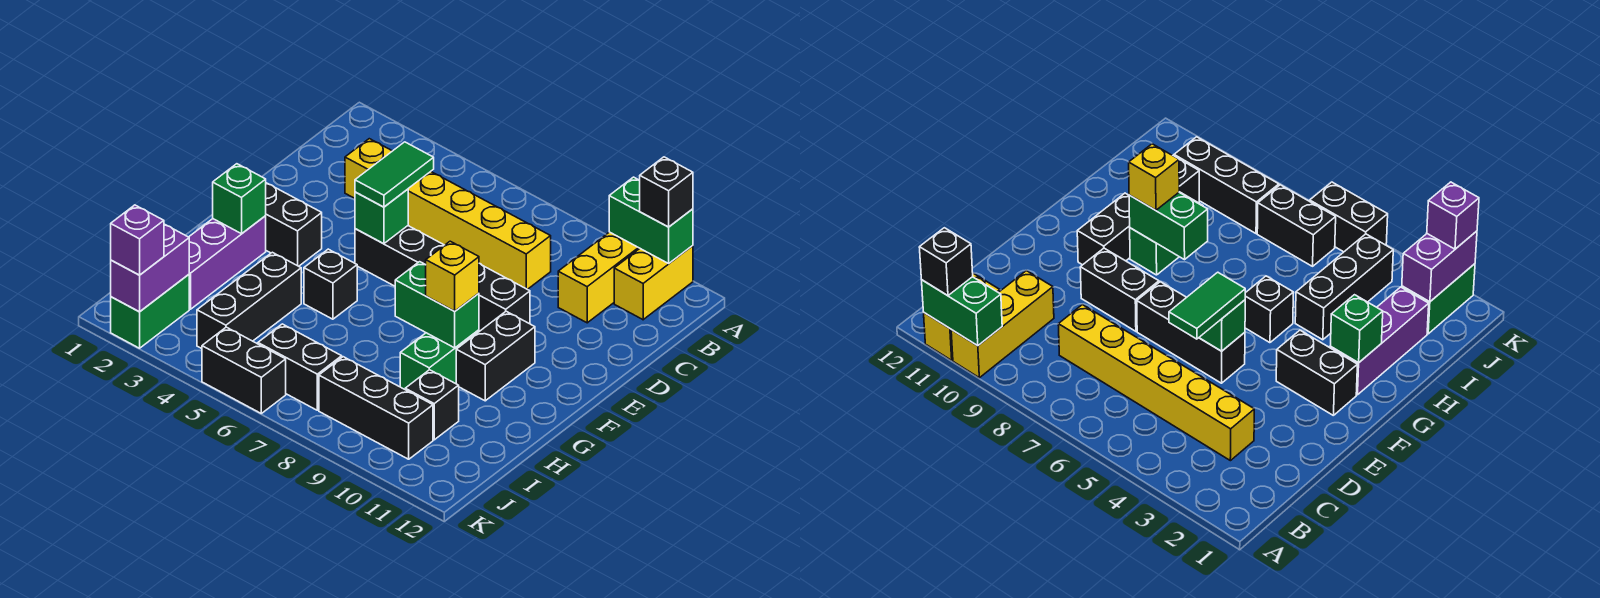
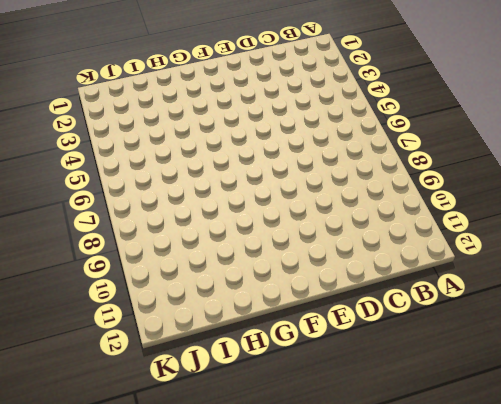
none -> yellow brick A10:C10 level 1
none -> yellow brick A11:B11 level 1
none -> yellow brick C3:C8 level 1

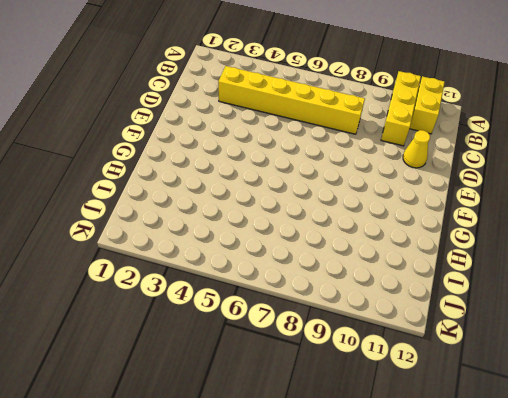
yellow cone D11 level 1 -> none
none -> black brick E5:E7 level 1
none -> black brick E8:E9 level 1
none -> black brick F2:F3 level 1

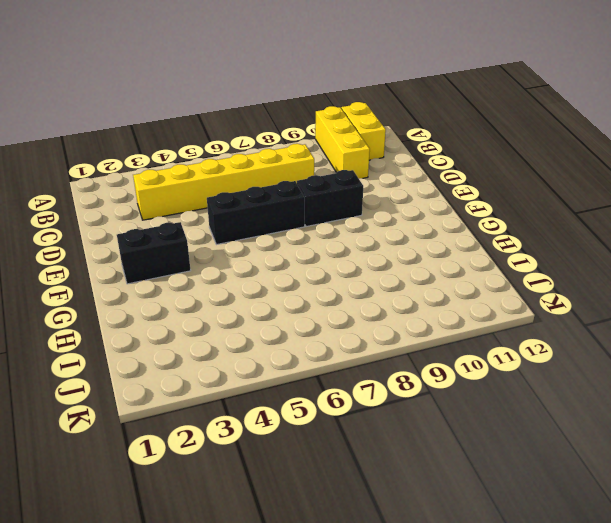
none -> black brick F10:G10 level 1
none -> purple brick G2:I2 level 1
none -> black brick G5 level 1

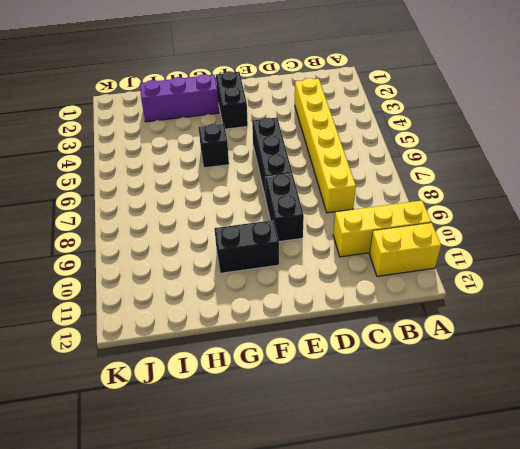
none -> green brick G9:H9 level 1
none -> black brick H4:J4 level 1
none -> black brick I10 level 1

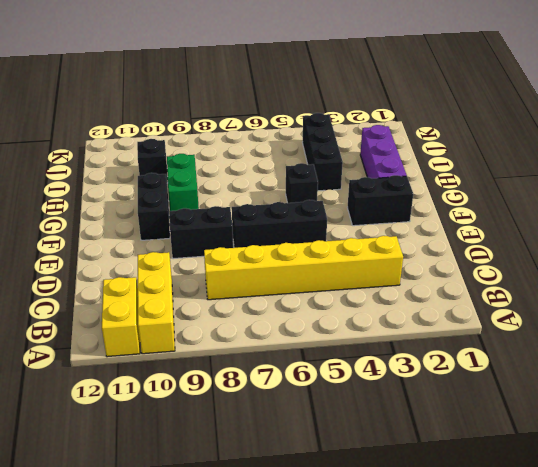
none -> green brick J2:K2 level 1
none -> black brick J6:J7 level 1
none -> black brick J8:J10 level 1

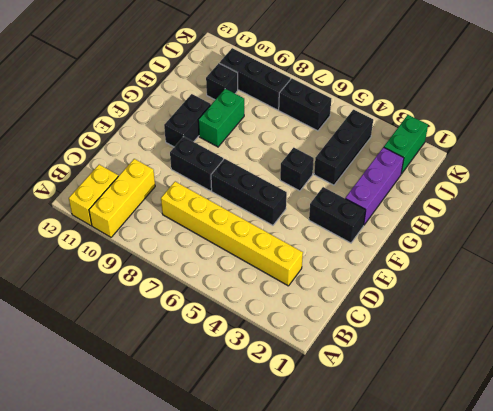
none -> black brick K5:K6 level 1
none -> green brick A10:A11 level 2
none -> green brick E5 level 2

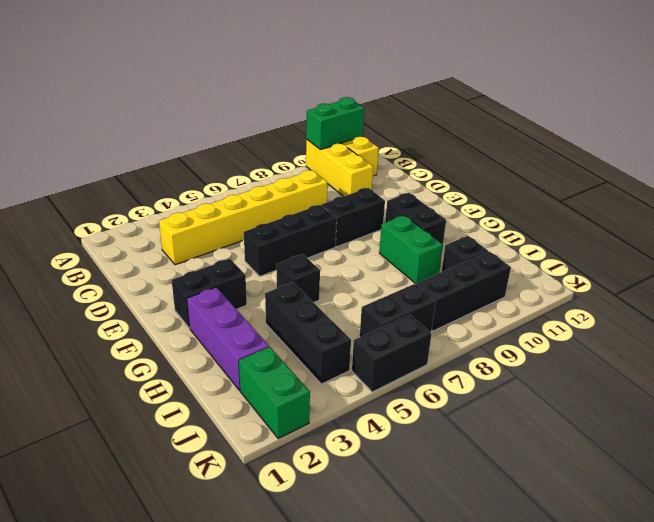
none -> green brick E5 level 2
none -> green brick G2 level 2
none -> green brick G8:G9 level 2

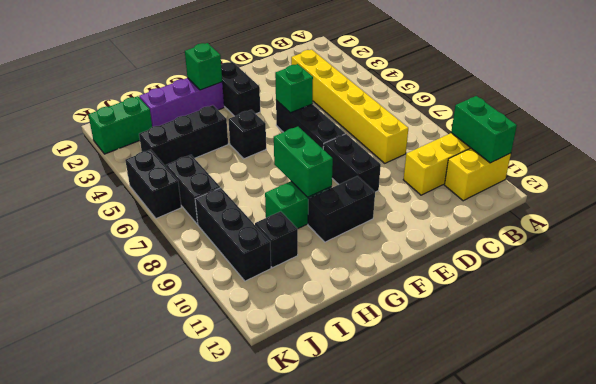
none -> purple brick J2:K2 level 2
none -> black brick A11 level 3
none -> green tile D5:E5 level 3

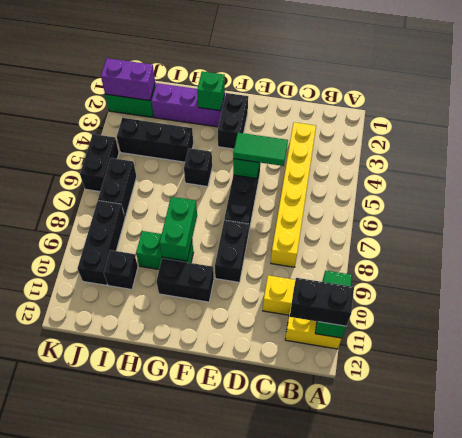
black brick A11:B11 level 3 -> black brick A11 level 3
none -> yellow brick G9 level 3
none -> purple brick K2 level 3

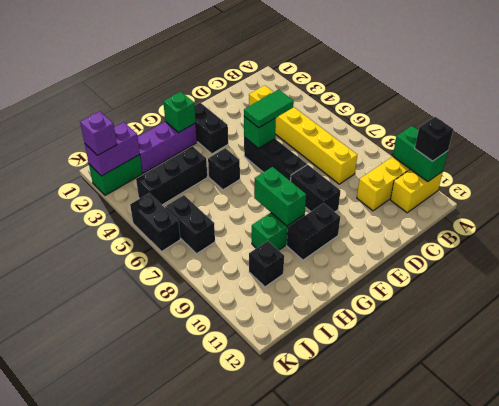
none -> black brick J8:J10 level 1
none -> yellow brick G9 level 3

